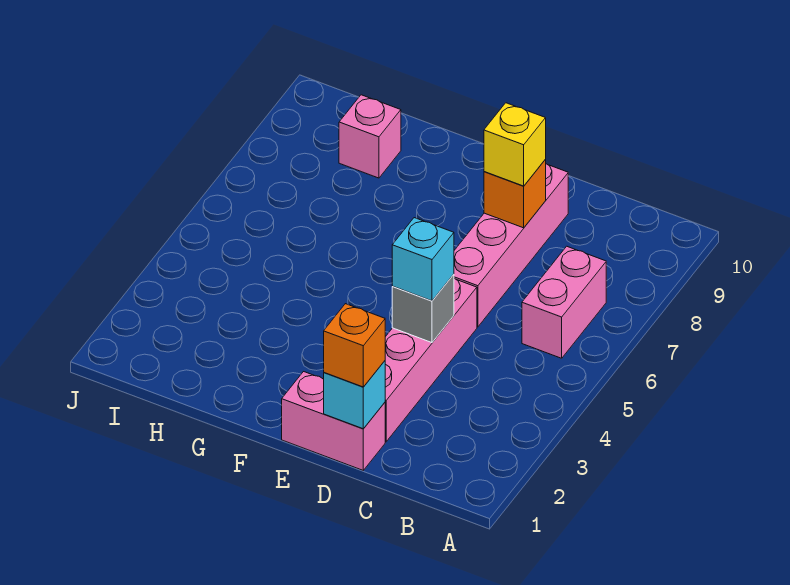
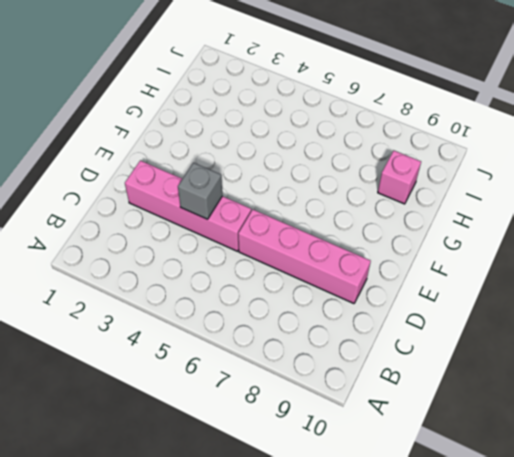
none -> pink brick B6:B7 level 1
none -> pink brick D1:E1 level 1

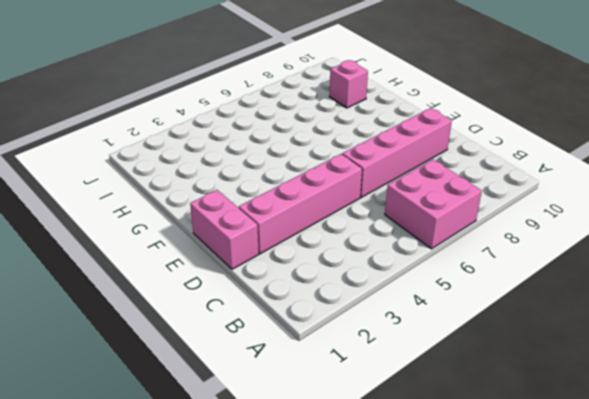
pink brick A6:B7 level 1 -> pink brick B6:B7 level 1
none -> cyan brick D1 level 2
none -> grey brick D4 level 2

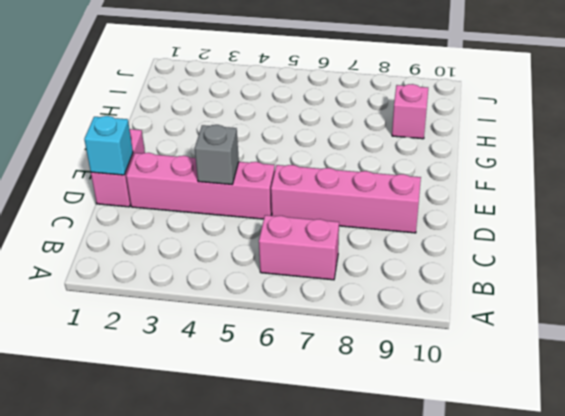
none -> orange brick D8 level 2
none -> orange brick D1 level 3

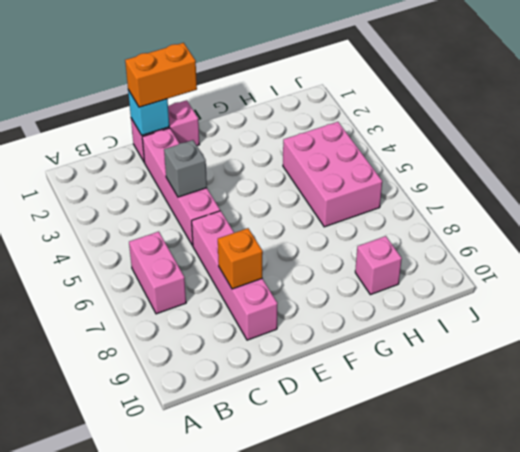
orange brick D1:E1 level 3 -> orange brick D1 level 3
pink brick H4:I6 level 1 -> none
none -> cyan brick D4 level 3
none -> yellow brick D8 level 3

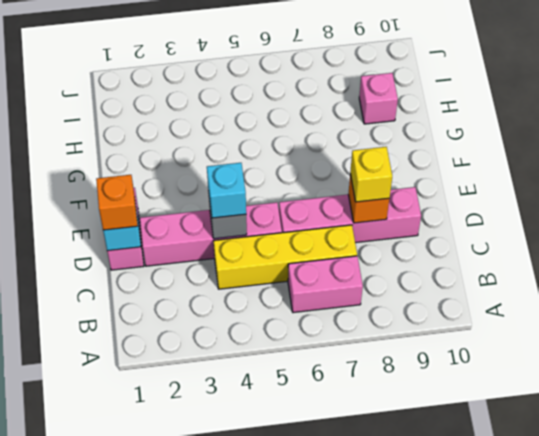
yellow brick C4:C7 level 1 -> none

